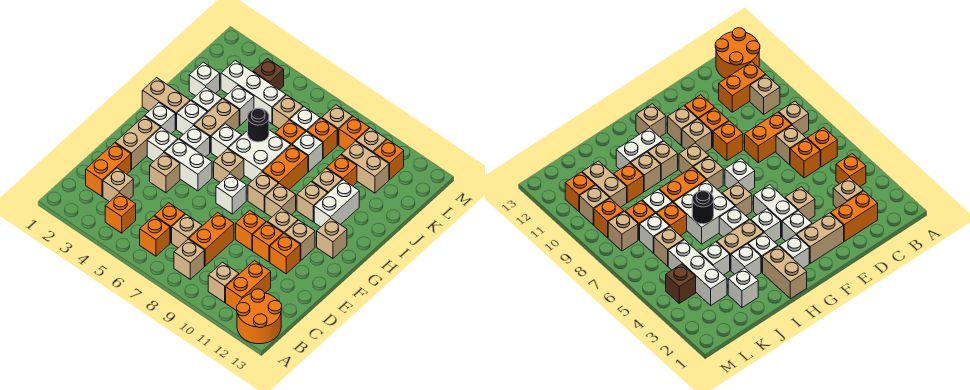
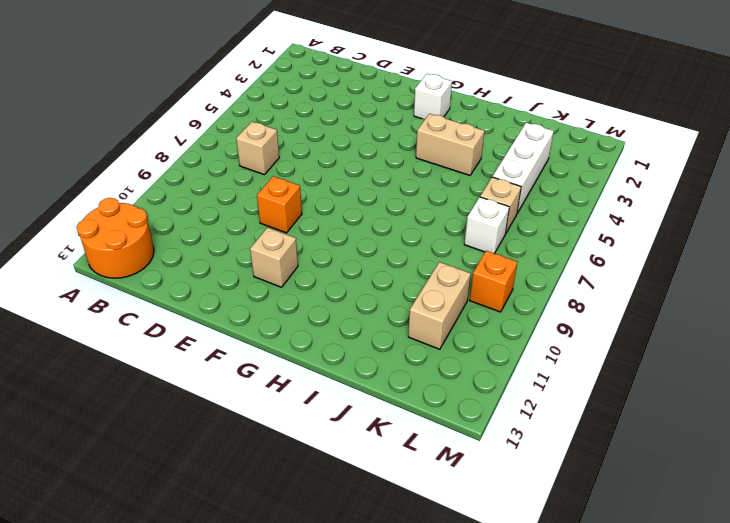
none -> orange brick B4 level 1
none -> orange brick B6 level 1
none -> tan brick B8 level 1
none -> tan brick B10 level 1

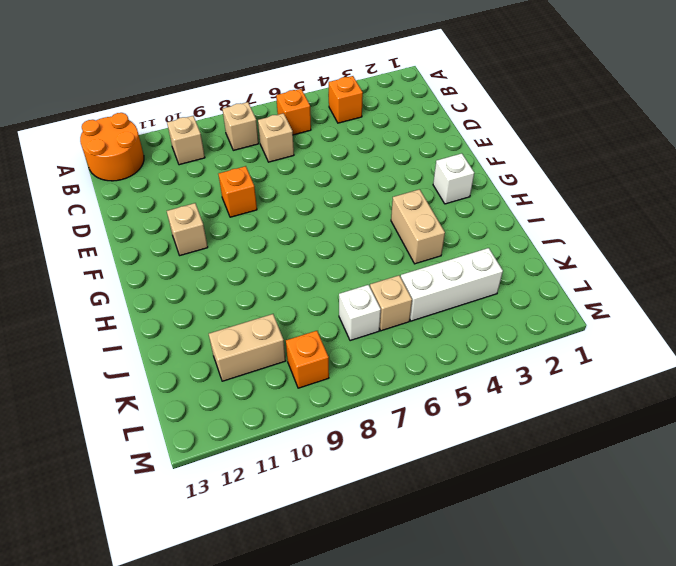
none -> orange brick B11:C11 level 1
none -> orange brick C2:D2 level 1
none -> tan brick C3 level 1
none -> orange brick C6 level 1

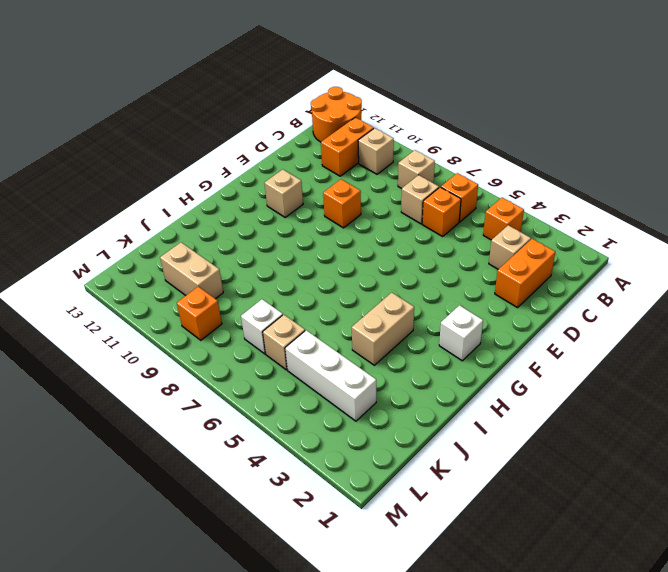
none -> orange brick C8:D8 level 1
none -> tan brick E2:F2 level 1
none -> tan brick E4 level 1
none -> orange brick E10 level 1

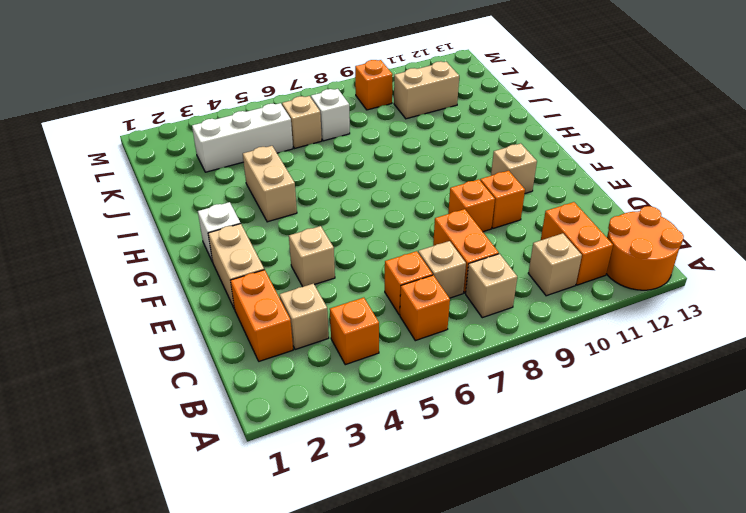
none -> orange brick E11 level 1
none -> white brick F3 level 1
none -> white brick F4:F5 level 1
none -> white brick F7 level 1

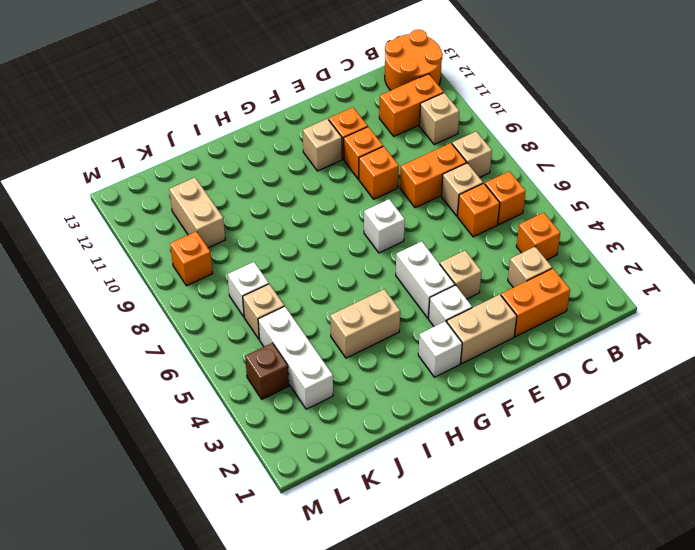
none -> tan brick F10 level 1
none -> white brick G4 level 1
none -> tan brick G6 level 1
none -> tan brick G8 level 1

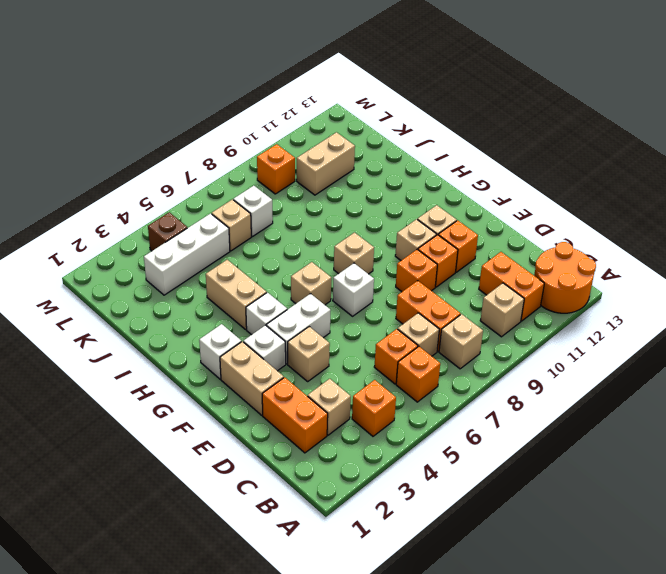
none -> tan brick G9 level 1
none -> tan brick G12 level 1
none -> tan brick H1:H2 level 1
none -> white brick H3 level 1

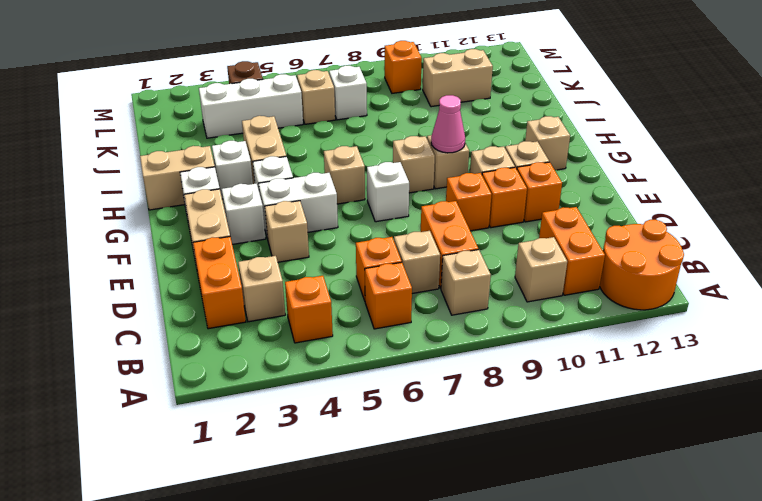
pink cone G9 level 2 -> none
none -> white brick H5 level 1
none -> white brick H6:I7 level 1
none -> orange brick H8:I8 level 1
none -> tan brick H10 level 1

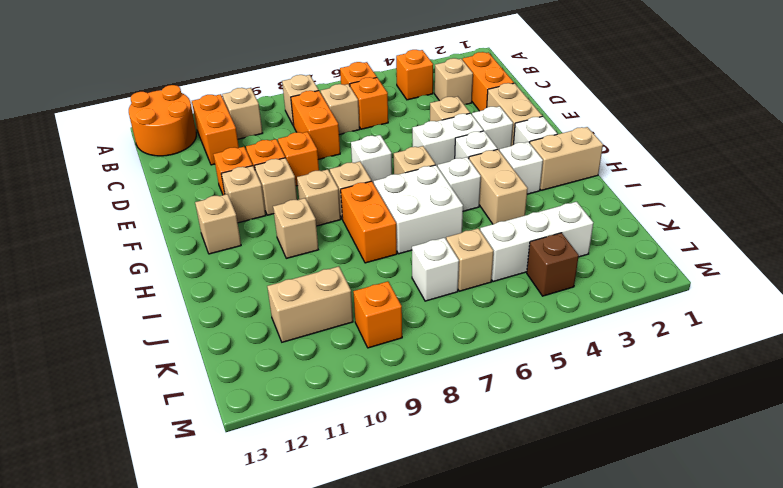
none -> white brick H11:I11 level 1
none -> white brick I3 level 1
none -> tan brick I10 level 1
none -> white brick J2 level 1

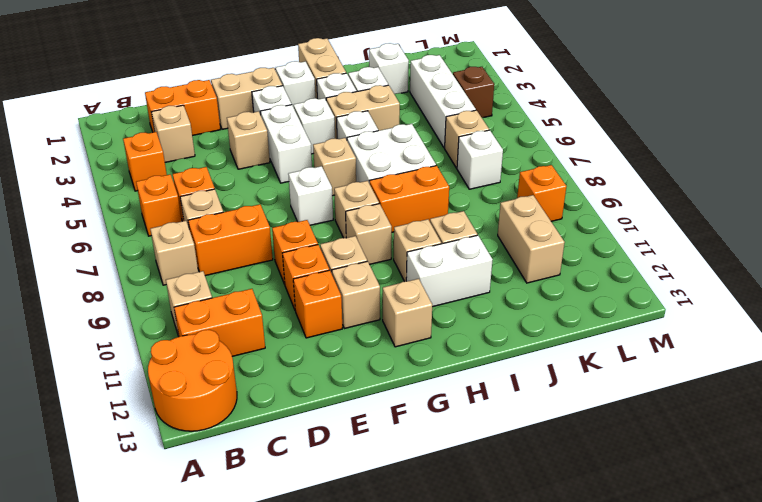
none -> white brick J4 level 1
none -> orange brick J7 level 1
none -> white brick J8 level 1
none -> orange brick J10 level 1

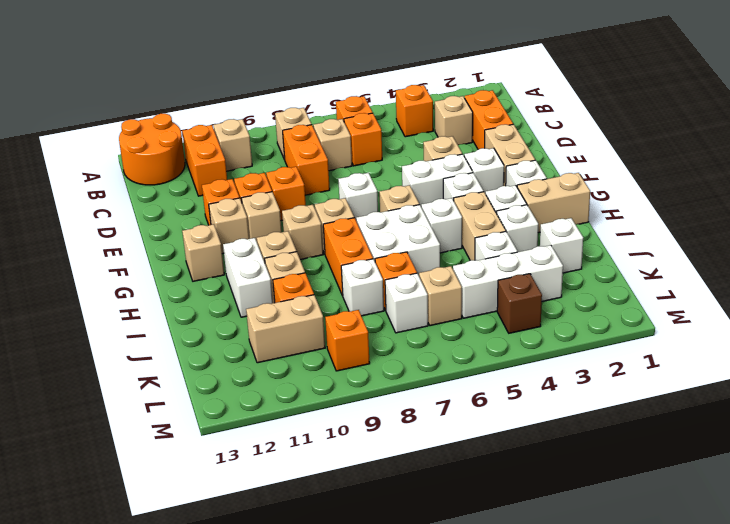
none -> orange brick K8 level 1
none -> tan brick L8 level 1
none -> tan brick L10 level 1
none -> orange brick L11 level 1

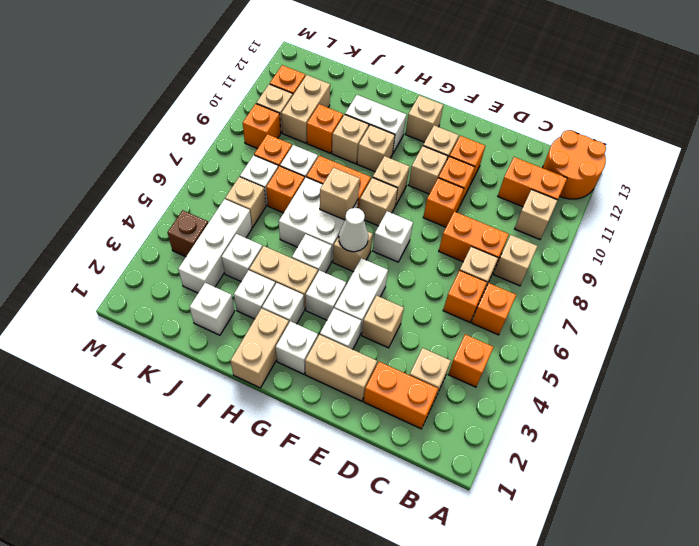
white cone G6 level 2 -> none
tan brick H7 level 2 -> tan brick L8 level 1
none -> black round brick I6 level 2

